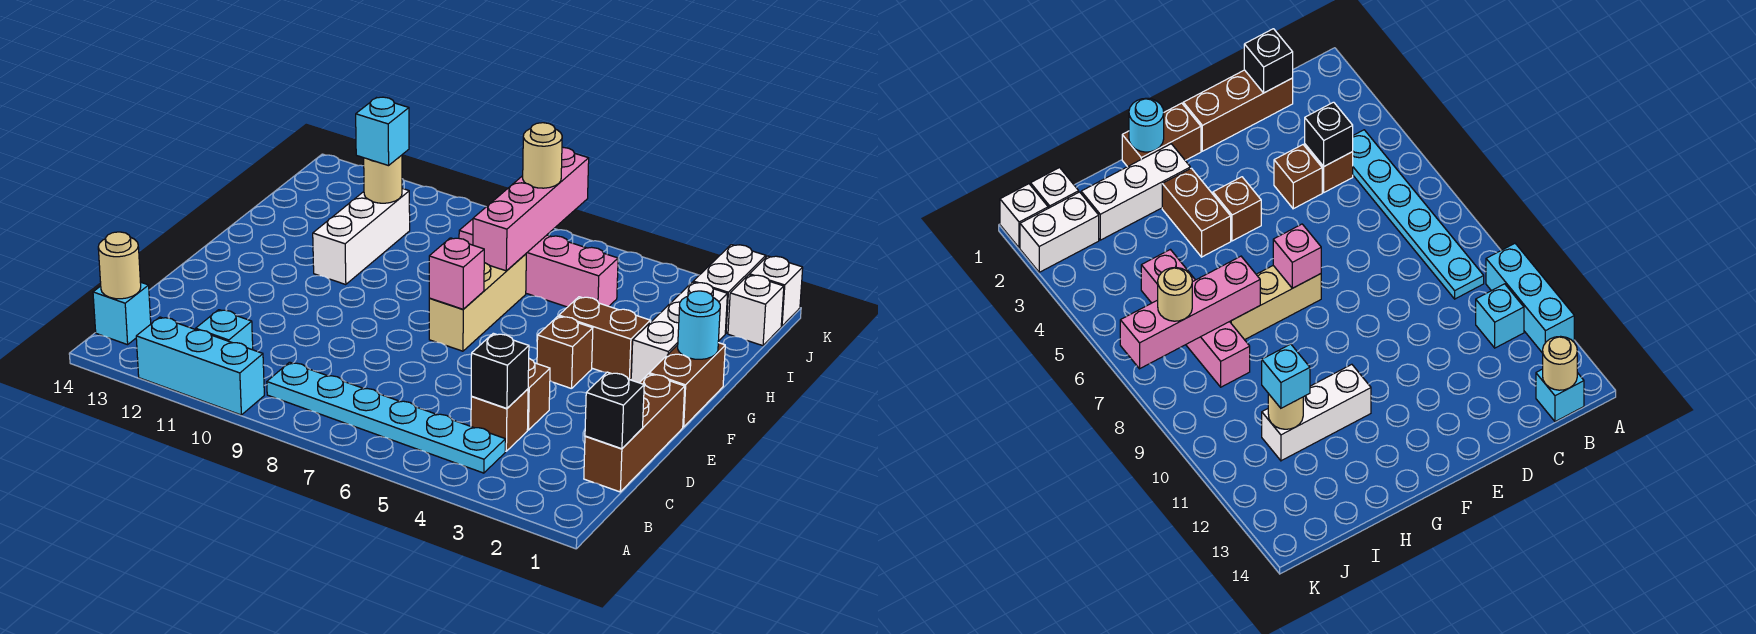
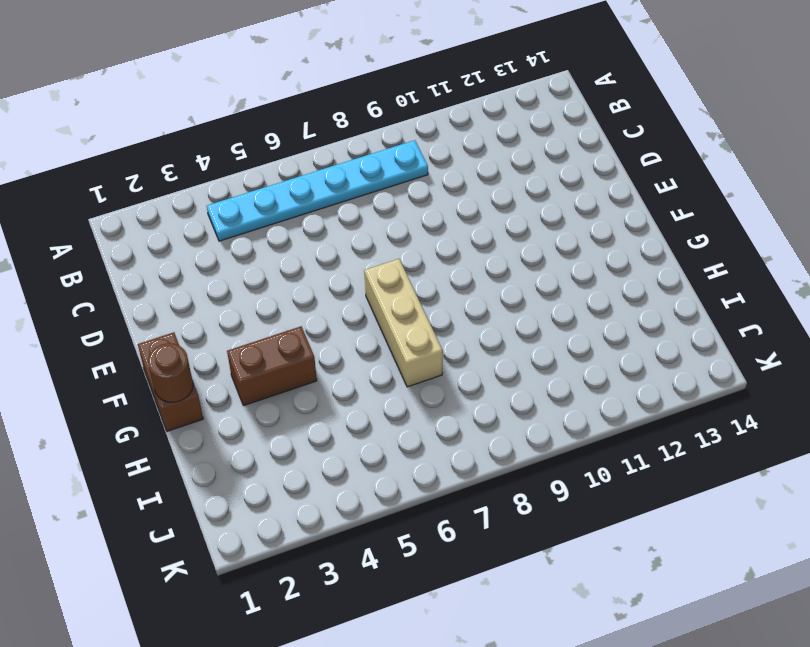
brown round brick G1 level 2 -> cyan round brick G1 level 2
none -> cyan brick A10:A12 level 1
none -> cyan brick B11 level 1
none -> cyan brick B14 level 1

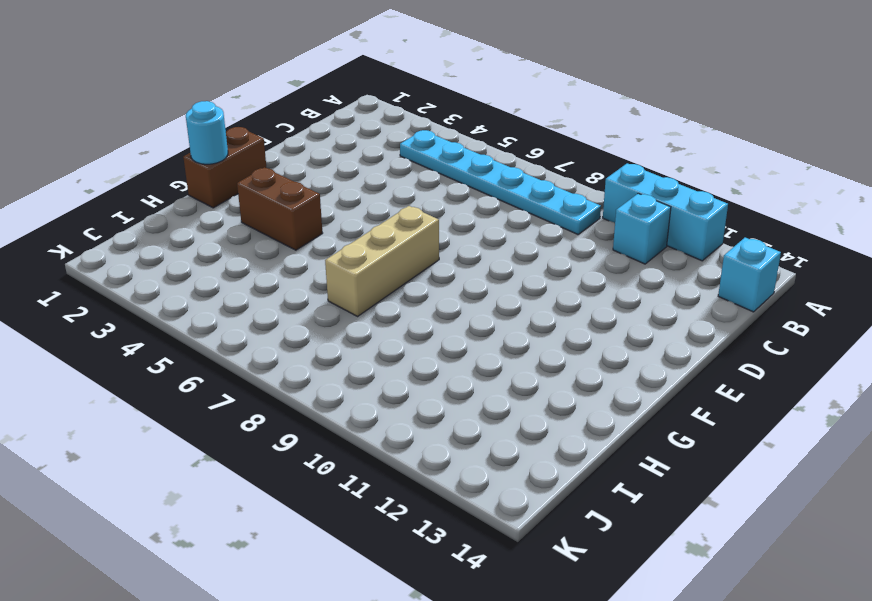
none -> brown brick C1:E1 level 1
none -> brown brick C4 level 1
none -> brown brick D4 level 1

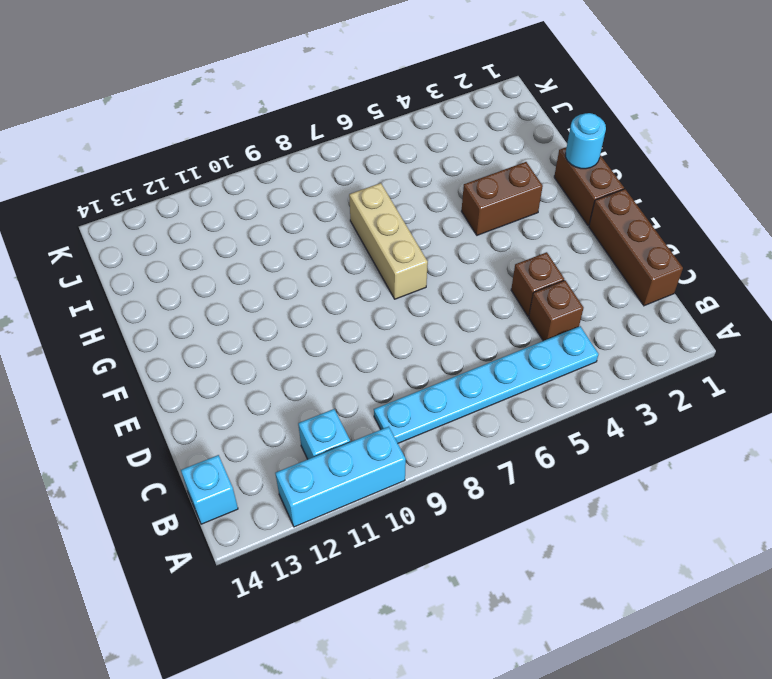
none -> brown brick F4 level 1
none -> white brick G2:I2 level 1
none -> white brick G11:I11 level 1

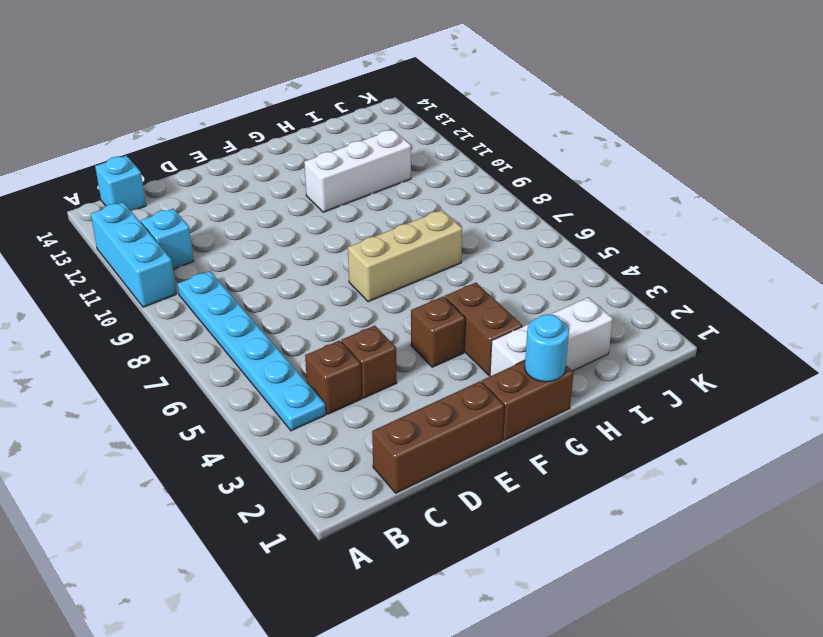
none -> pink brick I5:I8 level 1
none -> white brick J1 level 1
none -> white brick J2:K2 level 1

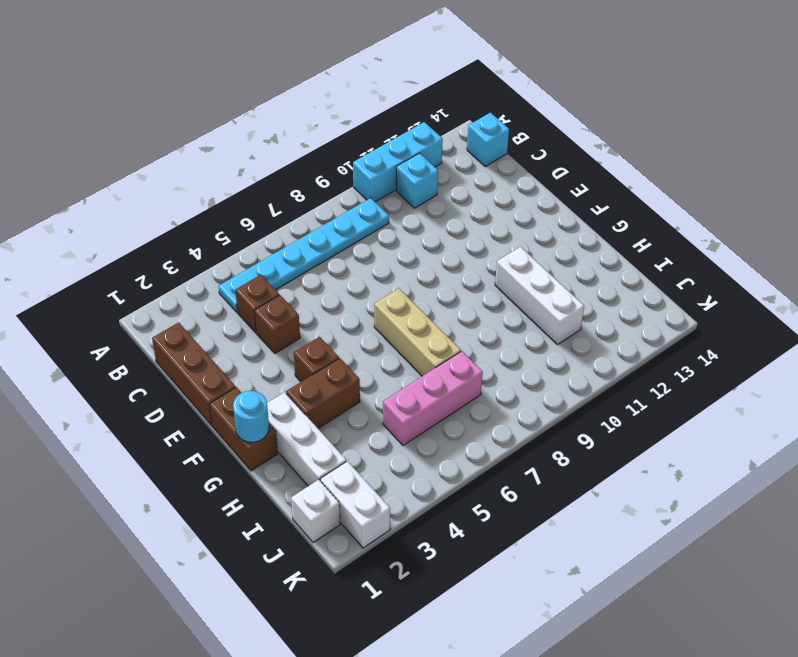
pink brick I5:I7 level 1 -> pink brick I5:I8 level 1
none -> white brick K1 level 1
none -> tan round brick B14 level 2
none -> black brick C1 level 2

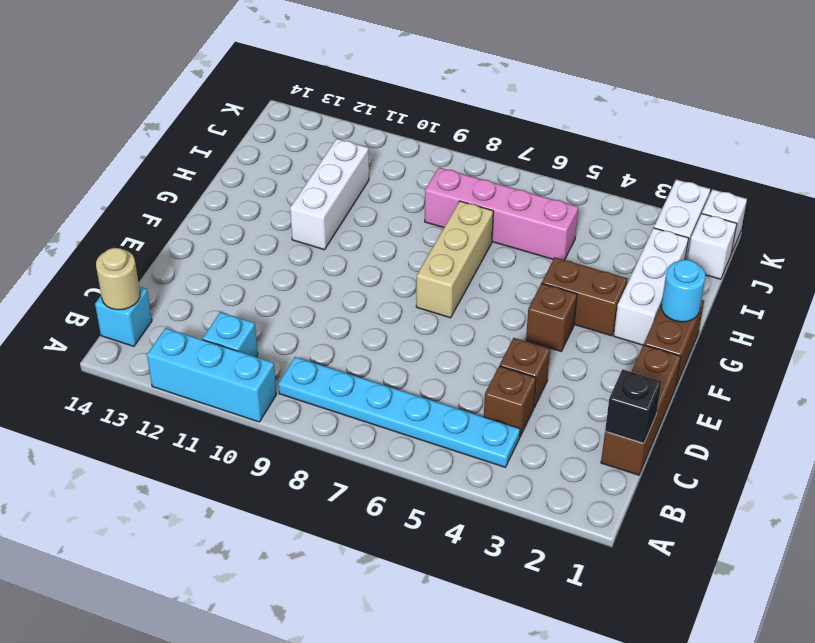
none -> black brick C4 level 2
none -> pink brick F7 level 2
none -> pink brick H7:K7 level 2

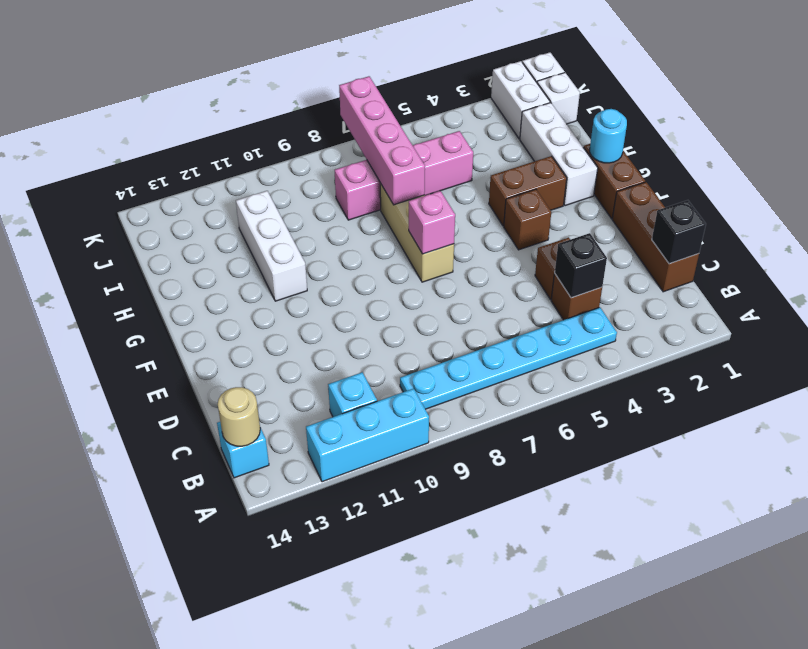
none -> tan round brick I11 level 2
none -> cyan brick I11 level 3
none -> tan round brick J7 level 3

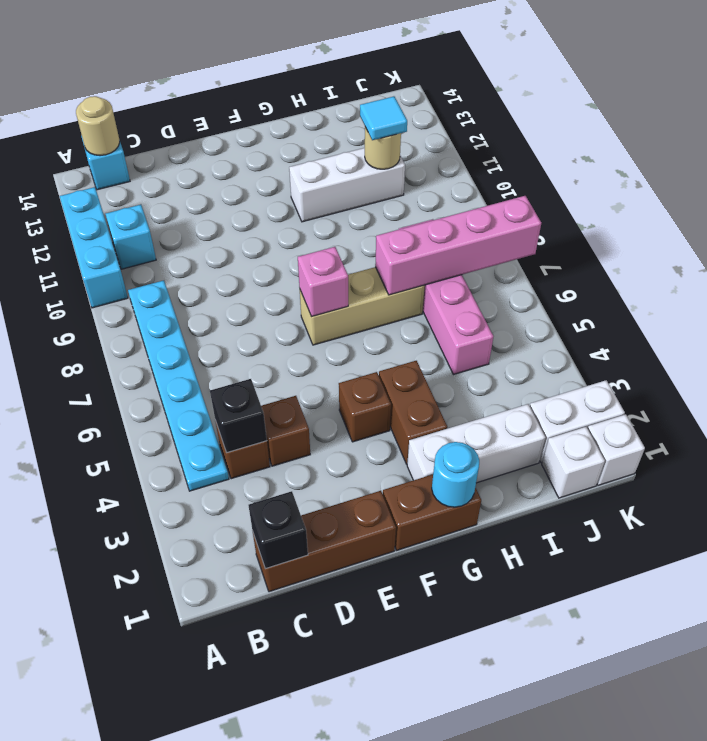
cyan tile I11 level 3 -> cyan brick I11 level 3
none -> tan round brick J7 level 3

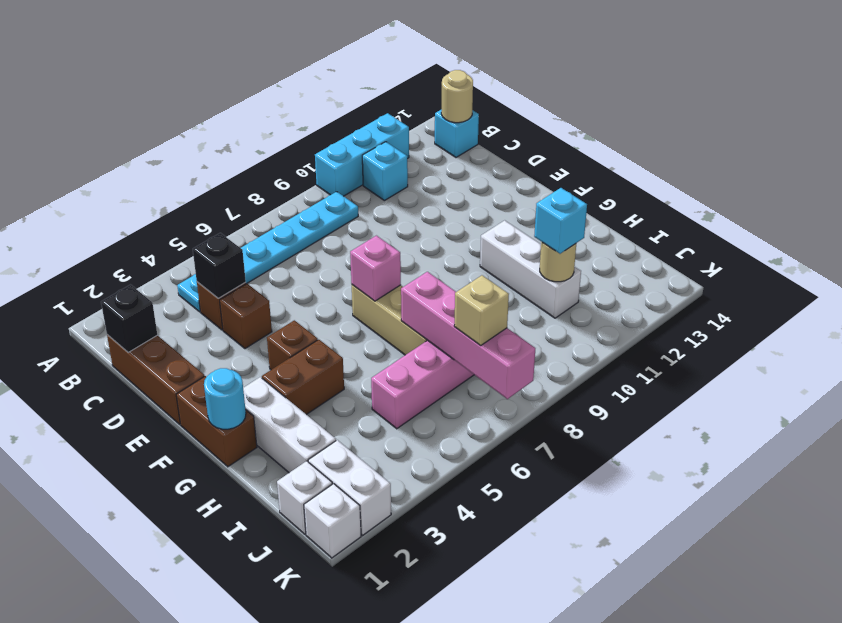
tan brick J7 level 3 -> tan round brick J7 level 3

